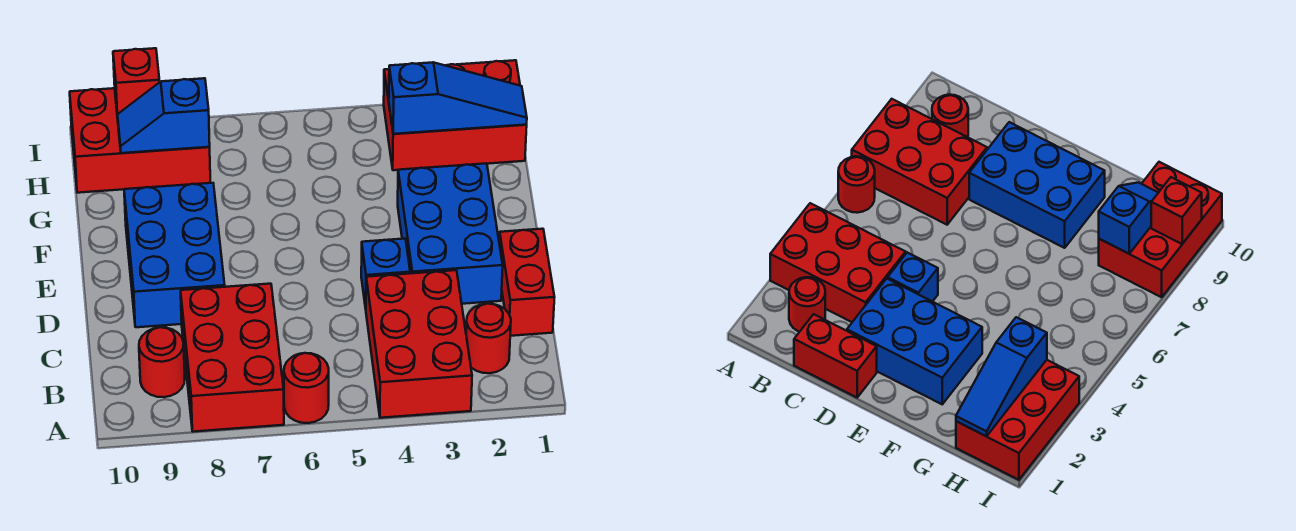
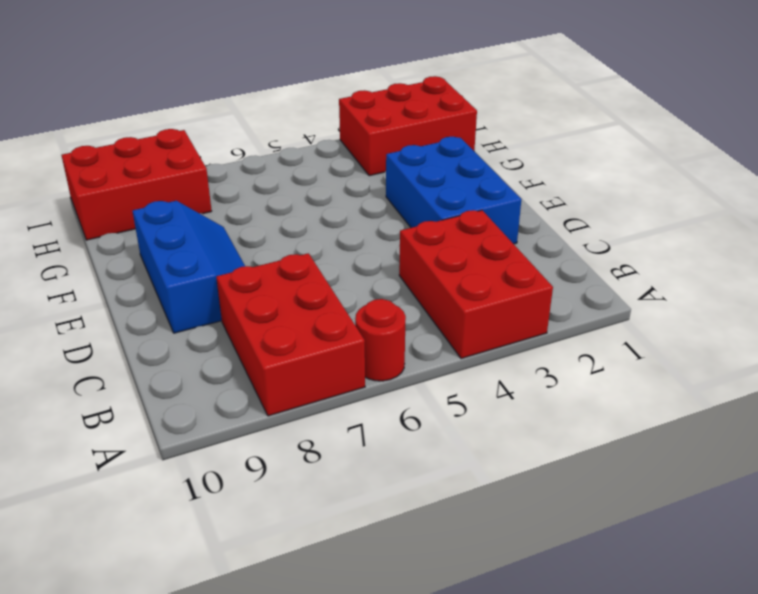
blue slope D8:F9 level 1 top 9 -> blue brick D8:F9 level 1
none -> red round brick B2 level 1
none -> red round brick B9 level 1
none -> red brick C1:D1 level 1

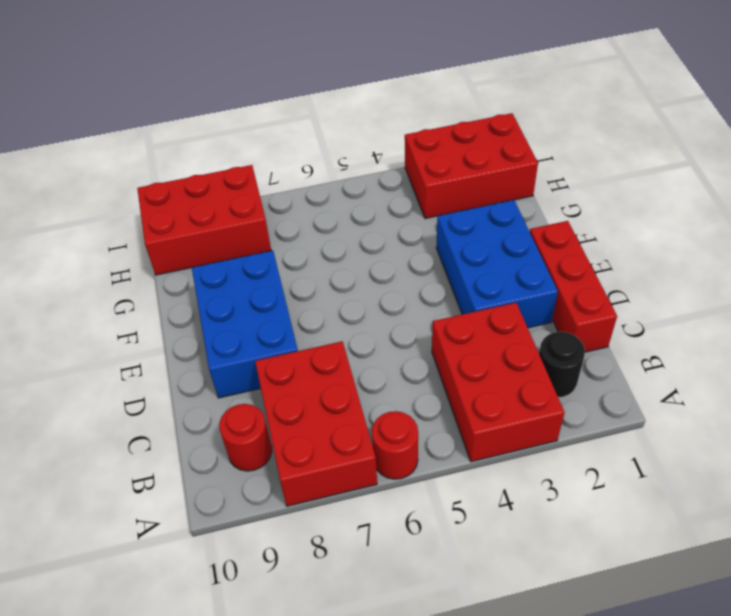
black round brick B2 level 1 -> red round brick B2 level 1
red brick C1:E1 level 1 -> red brick C1:D1 level 1
none -> blue brick D4 level 1
none -> blue slope H1:H3 level 2 top 3
none -> blue slope H8:H9 level 2 top 8

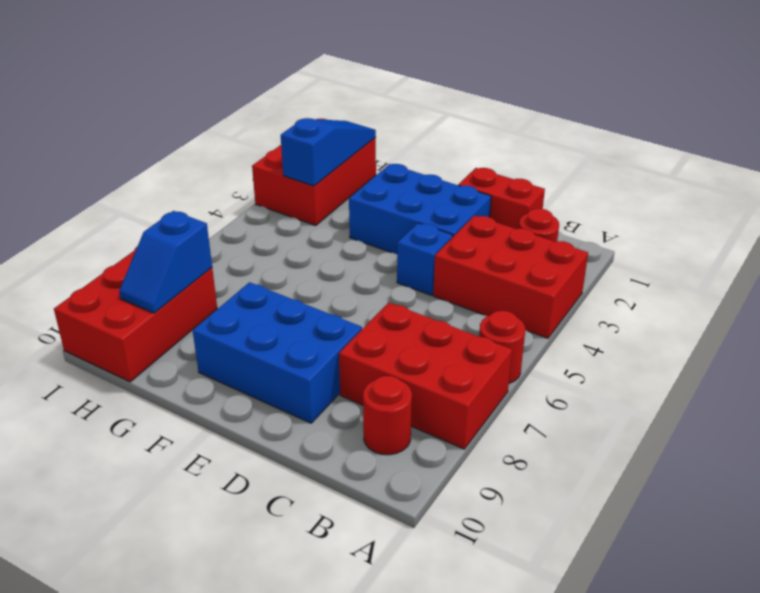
none -> red brick I9 level 2

